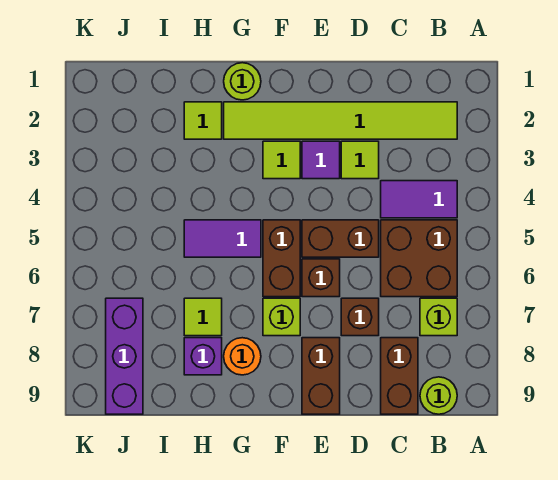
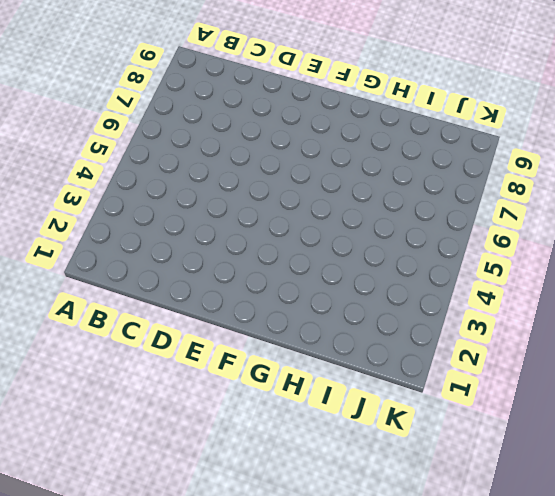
none -> lime tile B2:G2 level 1
none -> purple tile B4:C4 level 1
none -> brown brick B5:C6 level 1

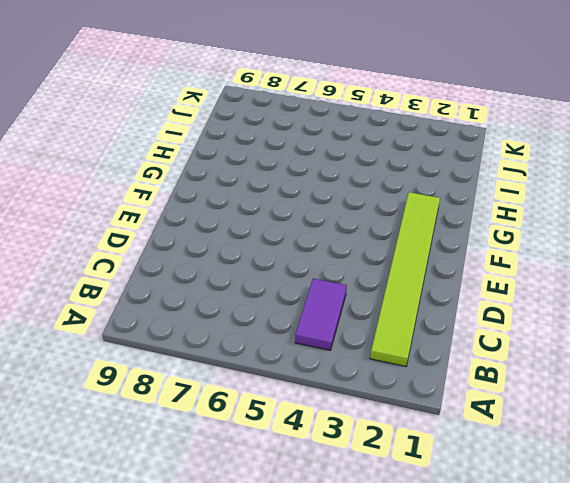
none -> brown brick B5:C6 level 1
none -> lime brick B7 level 1
none -> lime round brick B9 level 1

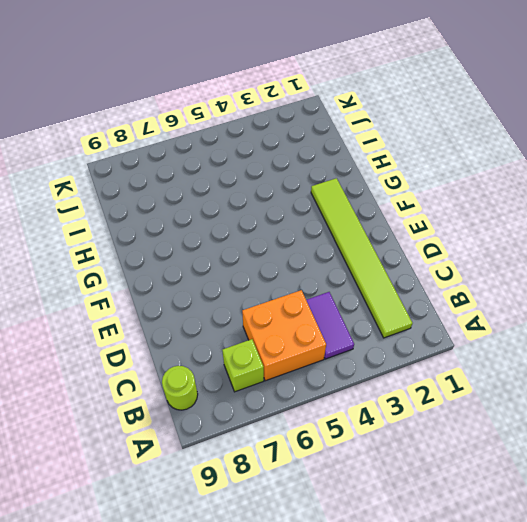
orange brick B5:C6 level 1 -> brown brick B5:C6 level 1
none -> brown brick C8:C9 level 1
none -> lime tile D3 level 1
none -> brown brick D5:E5 level 1

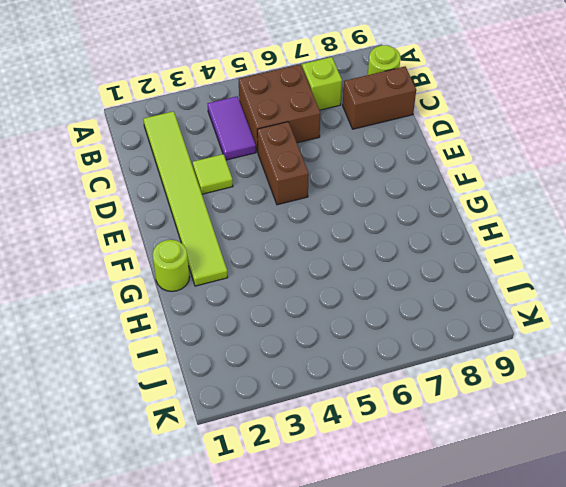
none -> brown brick D7 level 1
none -> purple tile E3 level 1
none -> brown brick E6 level 1

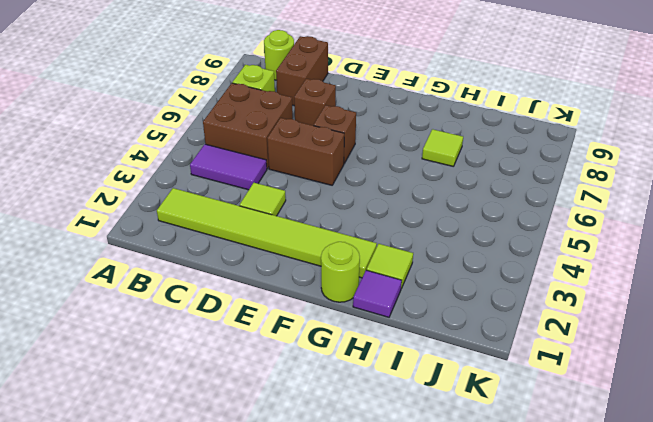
purple tile H1 level 1 -> purple tile E3 level 1
none -> brown brick E8:E9 level 1
none -> lime tile F3 level 1
none -> brown brick F5:F6 level 1

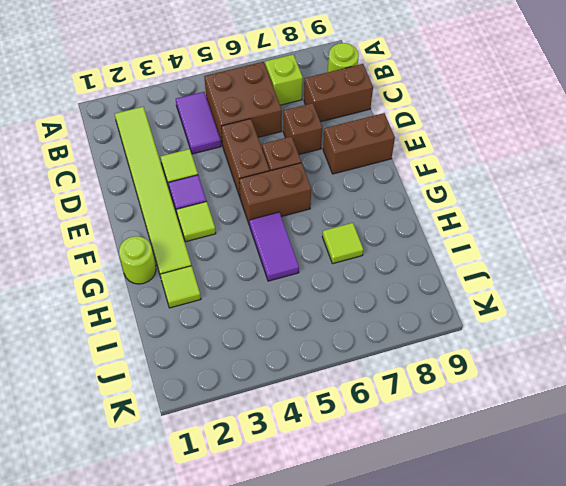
none -> lime brick F7 level 1
none -> orange round brick G8 level 1
none -> purple brick H8 level 1

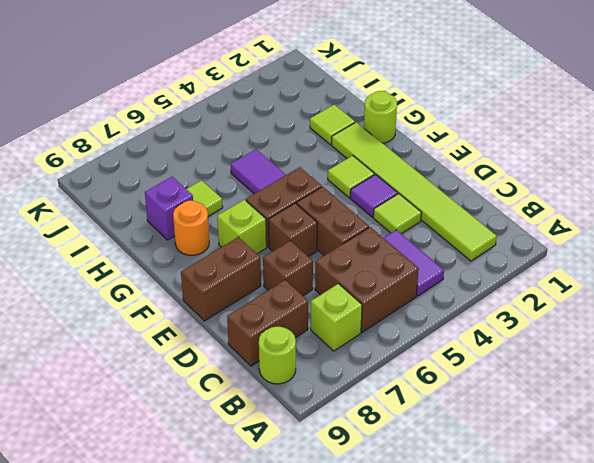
none -> purple brick J7:J9 level 1

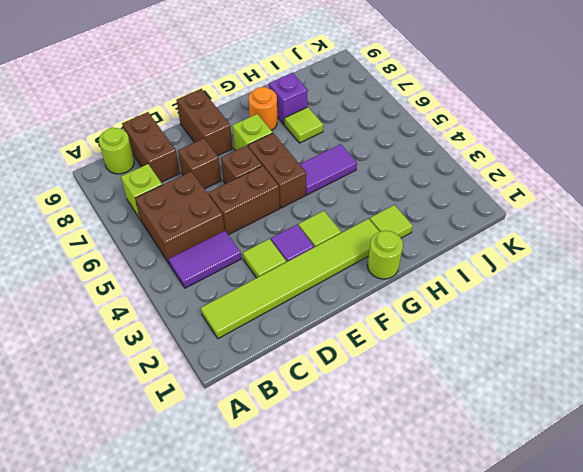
none -> purple brick J7:J9 level 1

